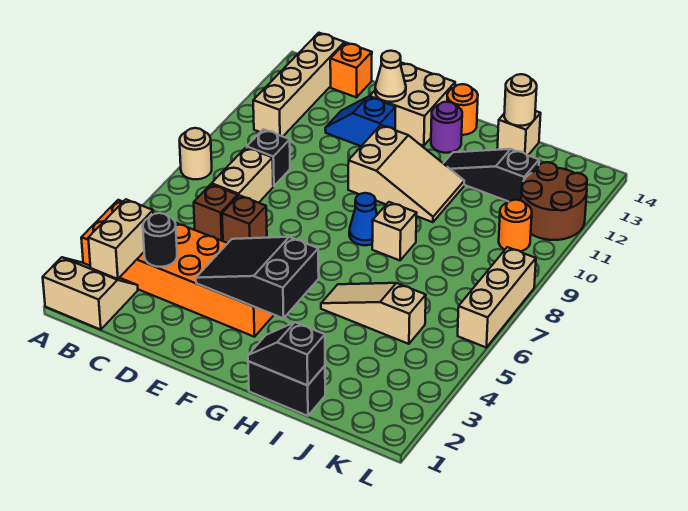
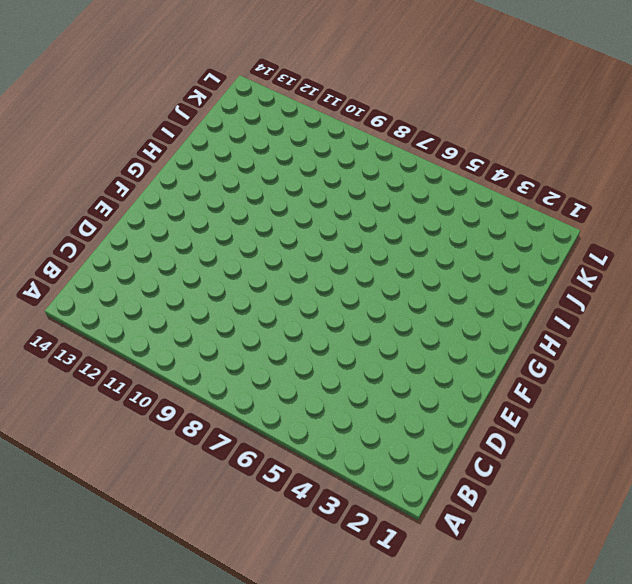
none -> tan slope A1:B2 level 1 top 1
none -> orange brick A3:F4 level 1
none -> tan round brick A8 level 1

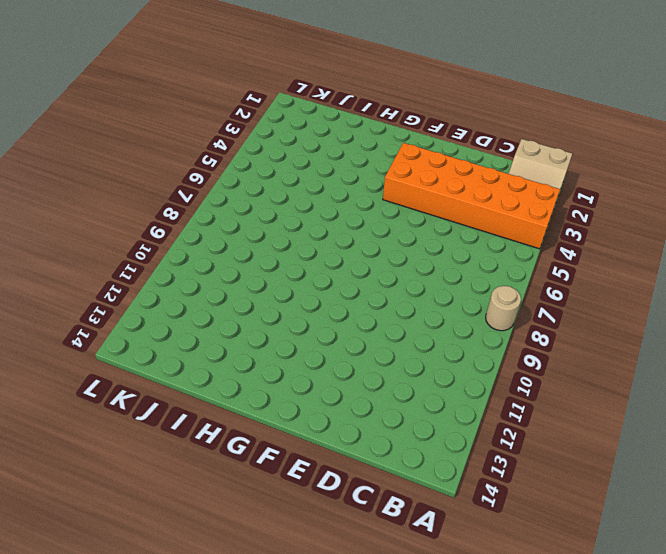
none -> tan brick B11:B14 level 1
none -> brown brick C6 level 1
none -> tan brick C7:C8 level 1

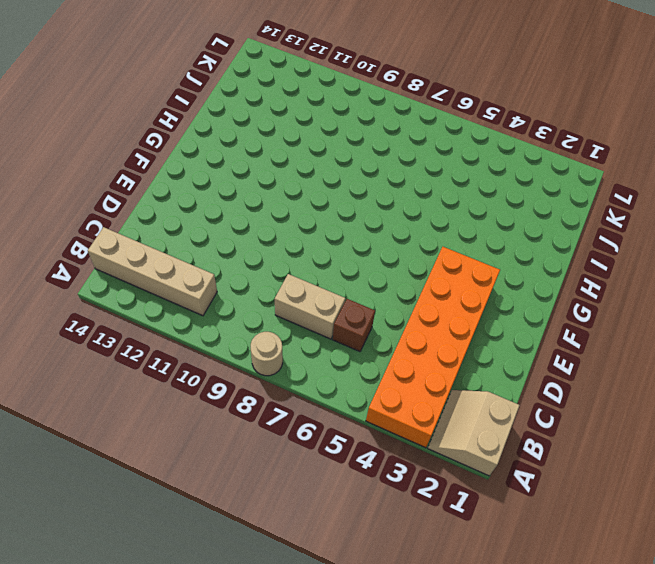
none -> black brick C9 level 1
none -> orange brick C14 level 1
none -> brown brick D6 level 1

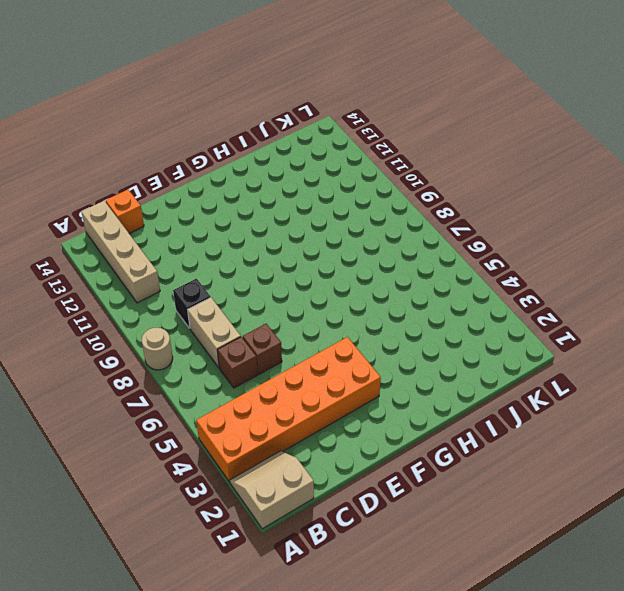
none -> blue slope D12:E12 level 1 top E
none -> tan brick E13:F14 level 1
none -> tan slope F10:H11 level 1 top F

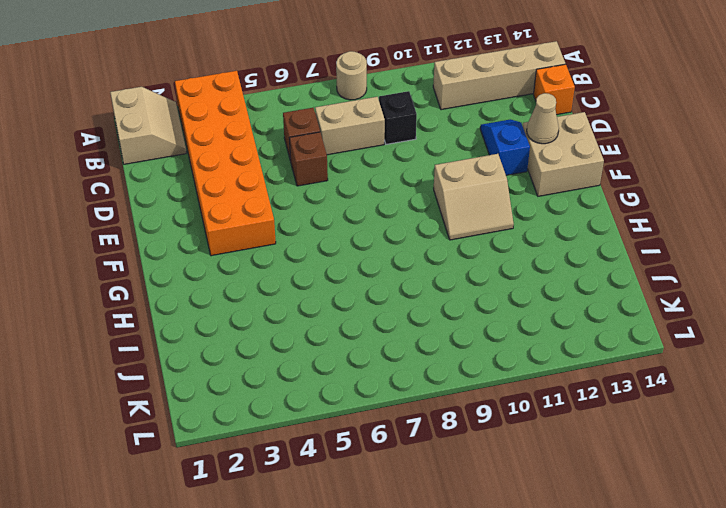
tan slope F10:G11 level 1 top F -> tan slope F10:H11 level 1 top F
none -> blue cone G8 level 1
none -> purple round brick G13 level 1
none -> orange round brick G14 level 1

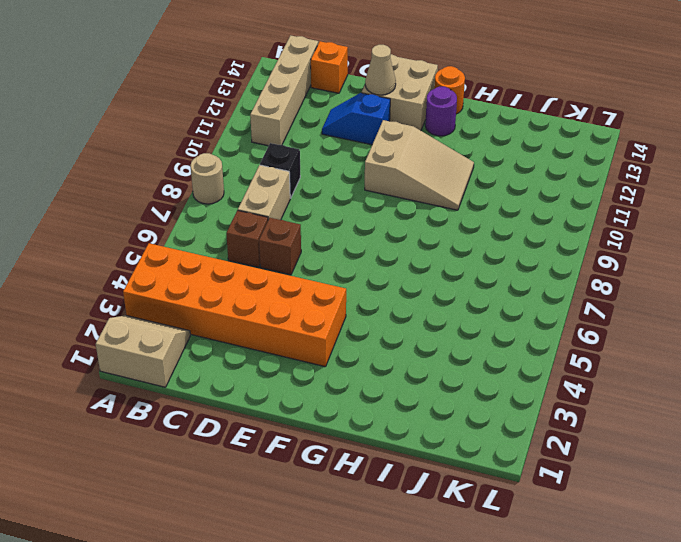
none -> blue cone G8 level 1
none -> black brick H1:I1 level 1
none -> tan slope H5:J5 level 1 top J

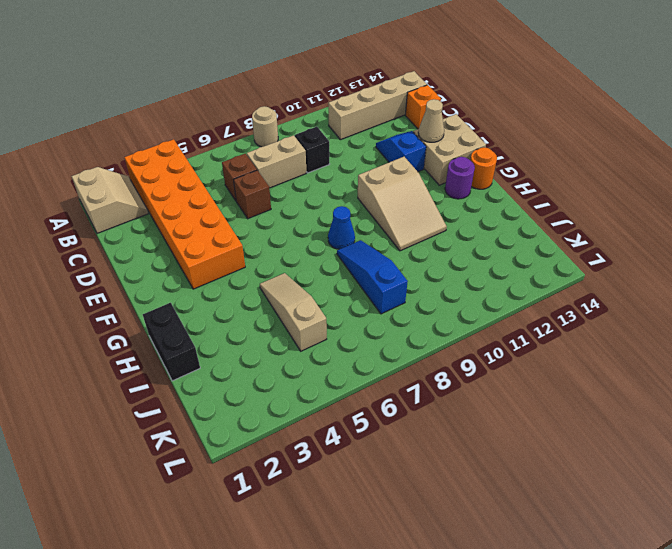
blue slope H8:J8 level 1 top J -> tan brick H8 level 1
none -> black slope H12:J12 level 1 top J
none -> tan brick I14 level 1
none -> orange round brick K10 level 1

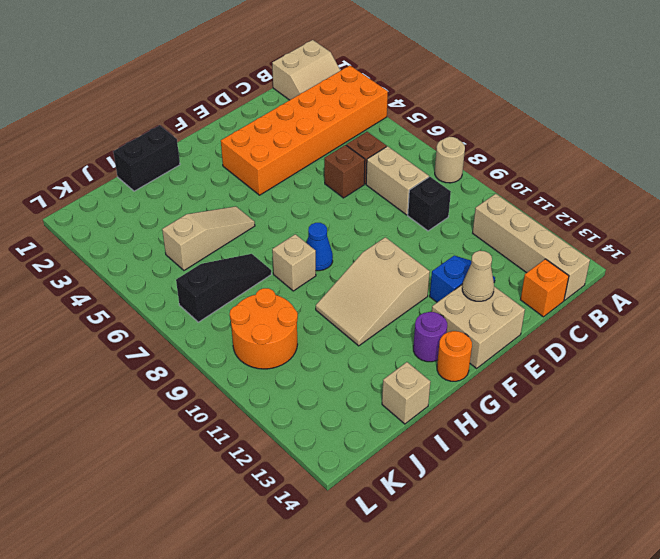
black slope I7:K7 level 1 top K -> black slope H12:J12 level 1 top J
orange round brick J9:K10 level 1 -> orange round brick K10 level 1
none -> brown round brick K11:L12 level 1
none -> tan brick L6:L8 level 1
none -> tan brick B2:B3 level 2

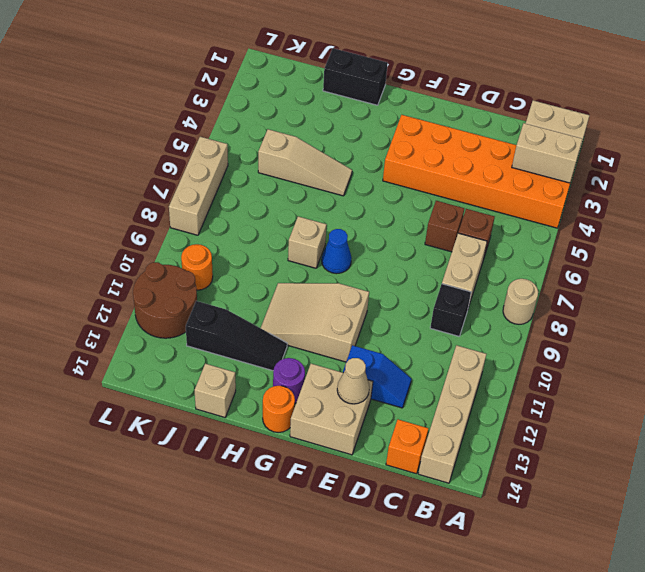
tan brick A3:B3 level 2 -> tan brick B2:B3 level 2
none -> black round brick C3 level 2
none -> black slope E3:G4 level 2 top G
none -> black slope H1:I1 level 2 top I

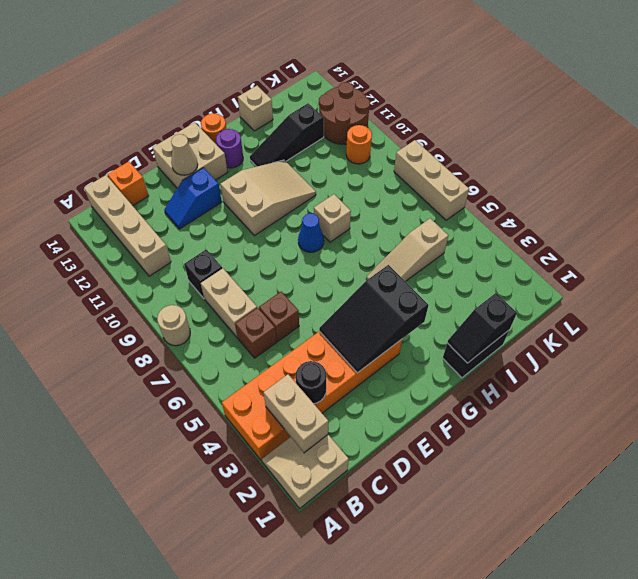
none -> tan round brick I14 level 2

